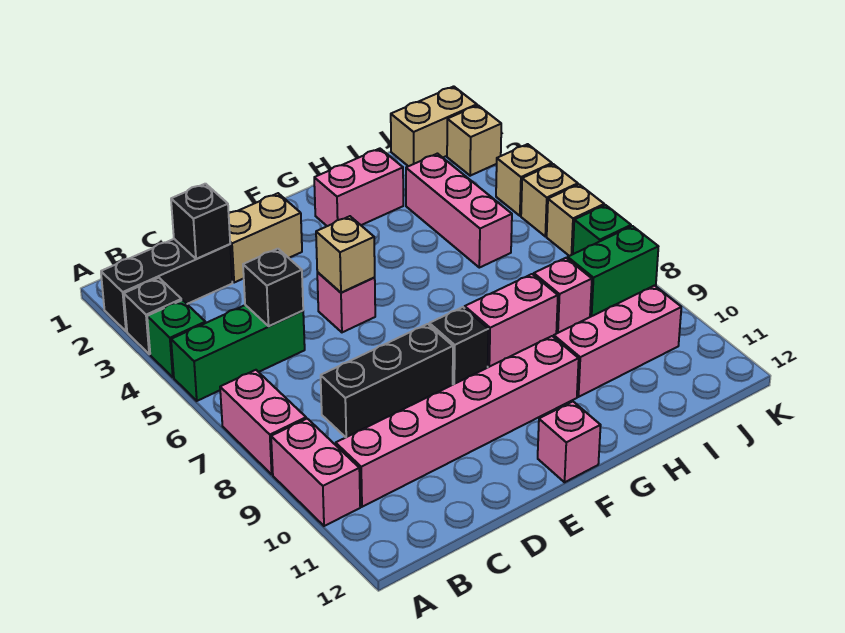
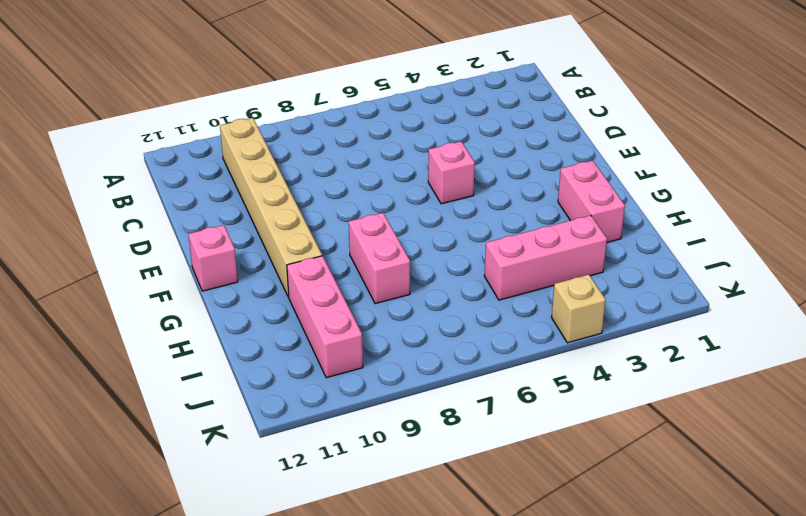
tan brick B10:G10 level 1 -> pink brick B10:G10 level 1
none -> black brick A2:C2 level 1
none -> black brick A3 level 1
none -> green brick A4 level 1

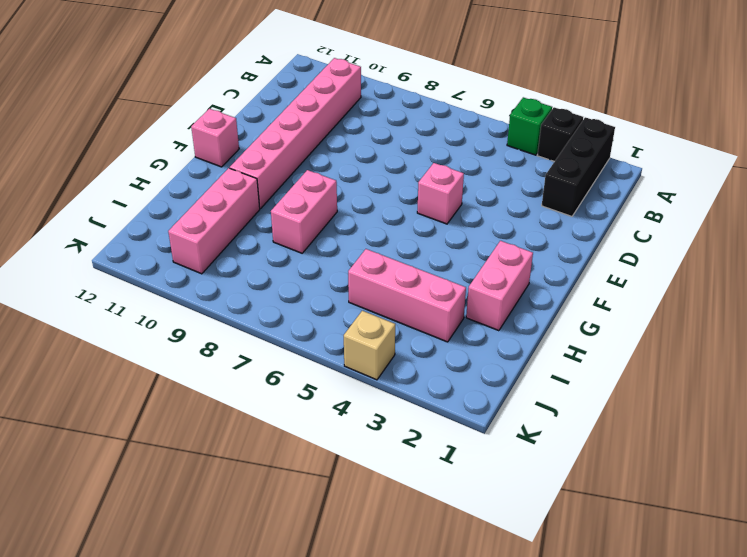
none -> green brick A5:C5 level 1
none -> pink brick A7:A8 level 1
none -> pink brick A9:A10 level 1

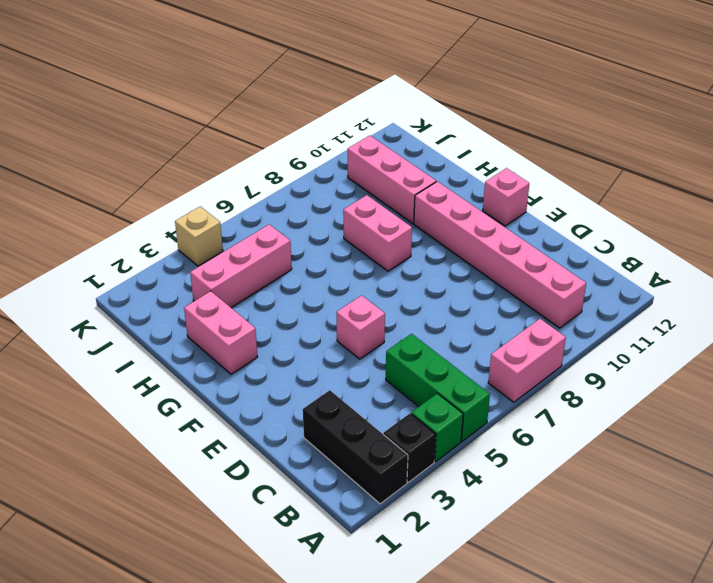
none -> pink brick A9:A10 level 1
none -> black brick C8:E8 level 1
none -> tan brick D2:E2 level 1

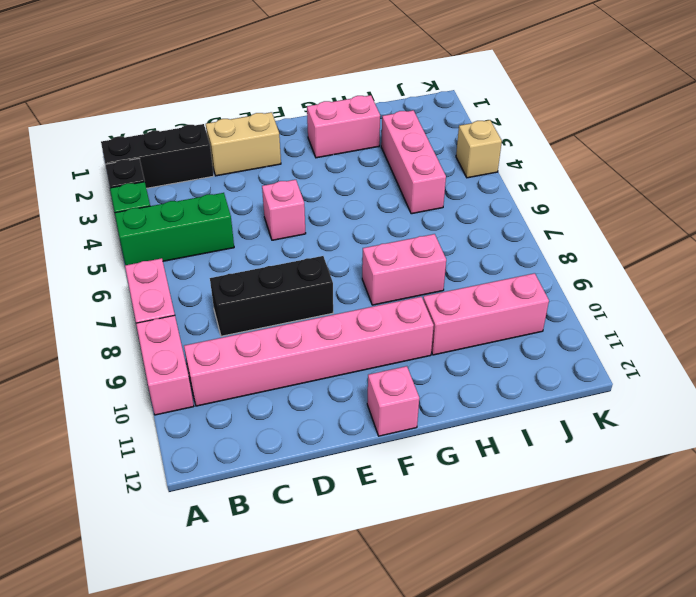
none -> black brick F8 level 1
none -> pink brick I8 level 1
none -> tan brick J1:K1 level 1

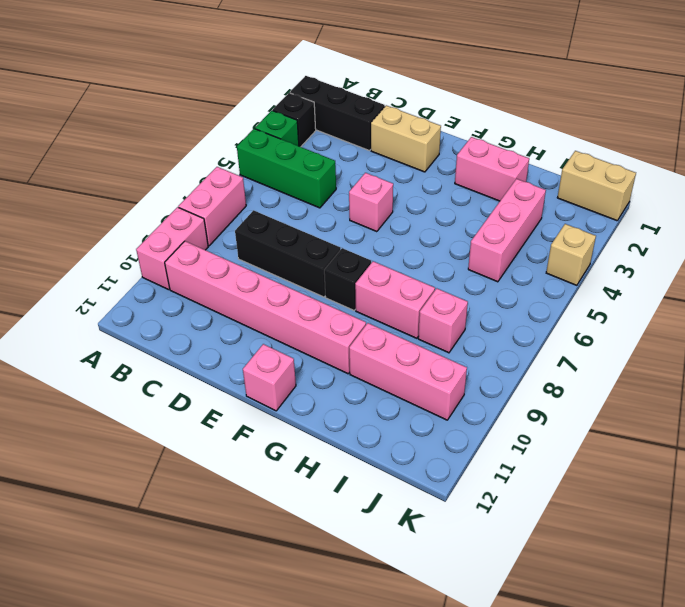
none -> green brick J8:K8 level 1
none -> tan brick K2 level 1
none -> tan brick K5 level 1

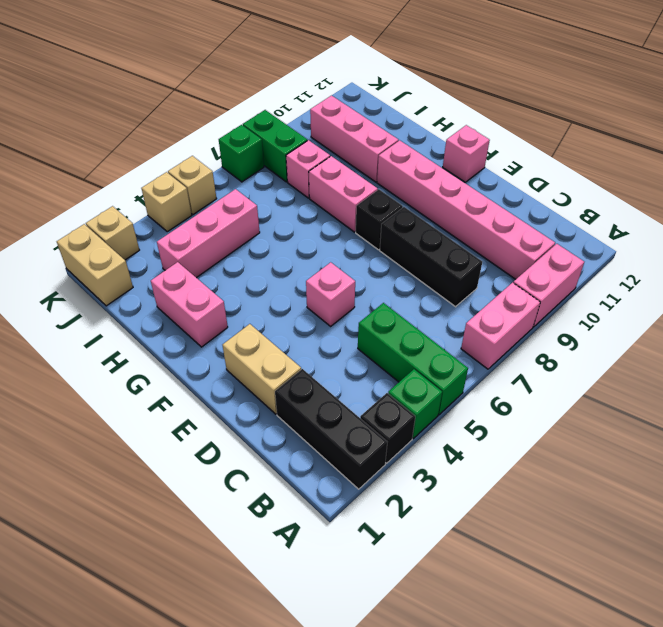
none -> tan brick K6 level 1
none -> black brick C2 level 2
none -> black brick C5 level 2

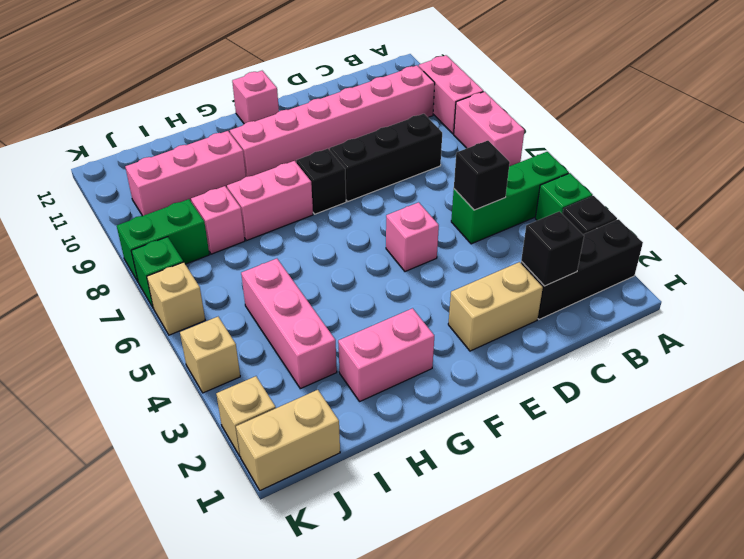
none -> tan brick K5 level 1
none -> tan brick E5 level 2

